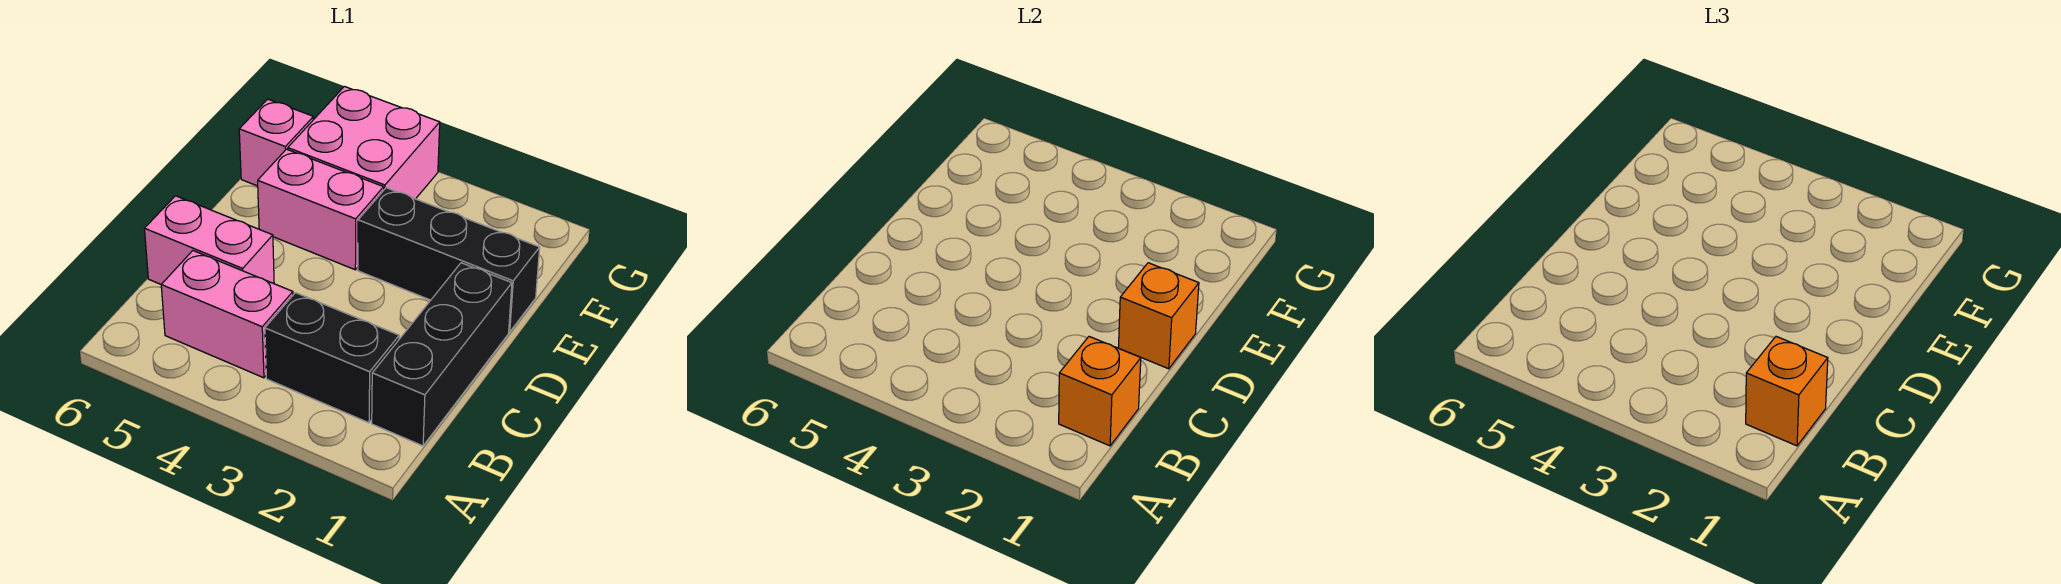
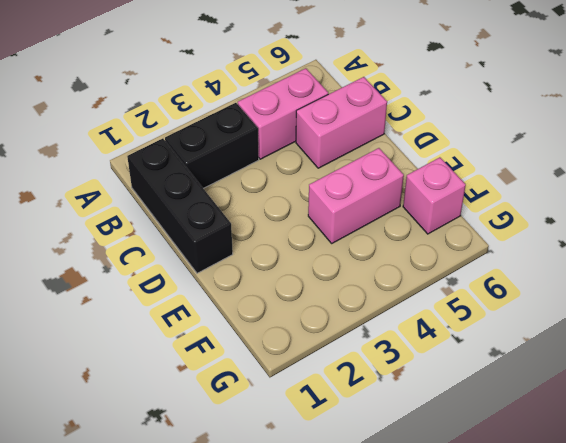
none -> black brick E1:E3 level 1
none -> pink brick F4:G5 level 1

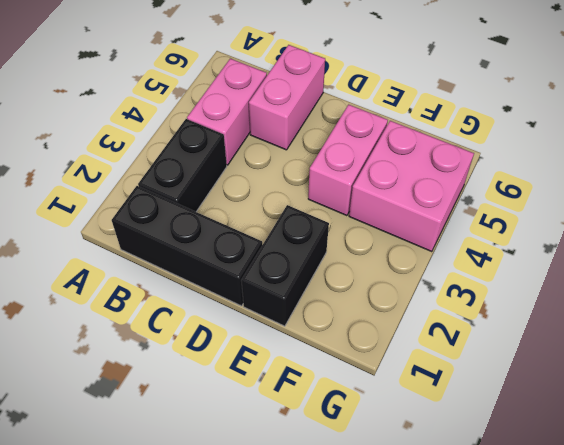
black brick E1:E2 level 1 -> black brick E1:E3 level 1
none -> pink brick F6 level 1
none -> orange brick B1 level 2

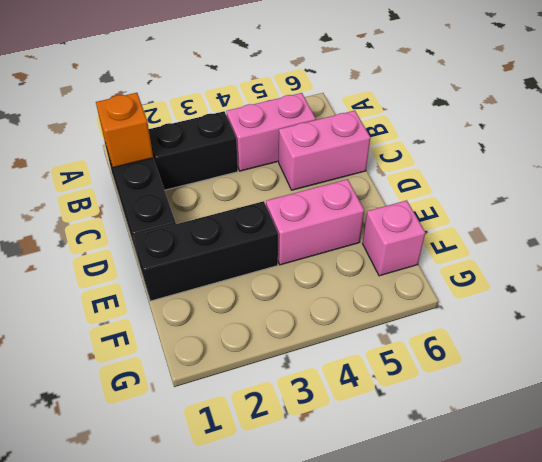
none -> pink brick F4:G5 level 1
none -> orange brick D1 level 2

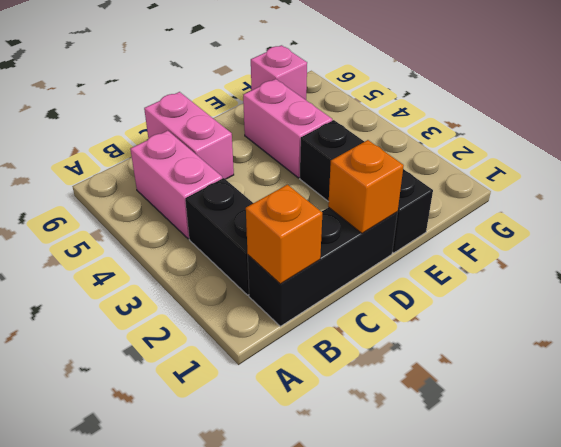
none -> pink brick F4:G5 level 1
none -> orange brick B1 level 3

